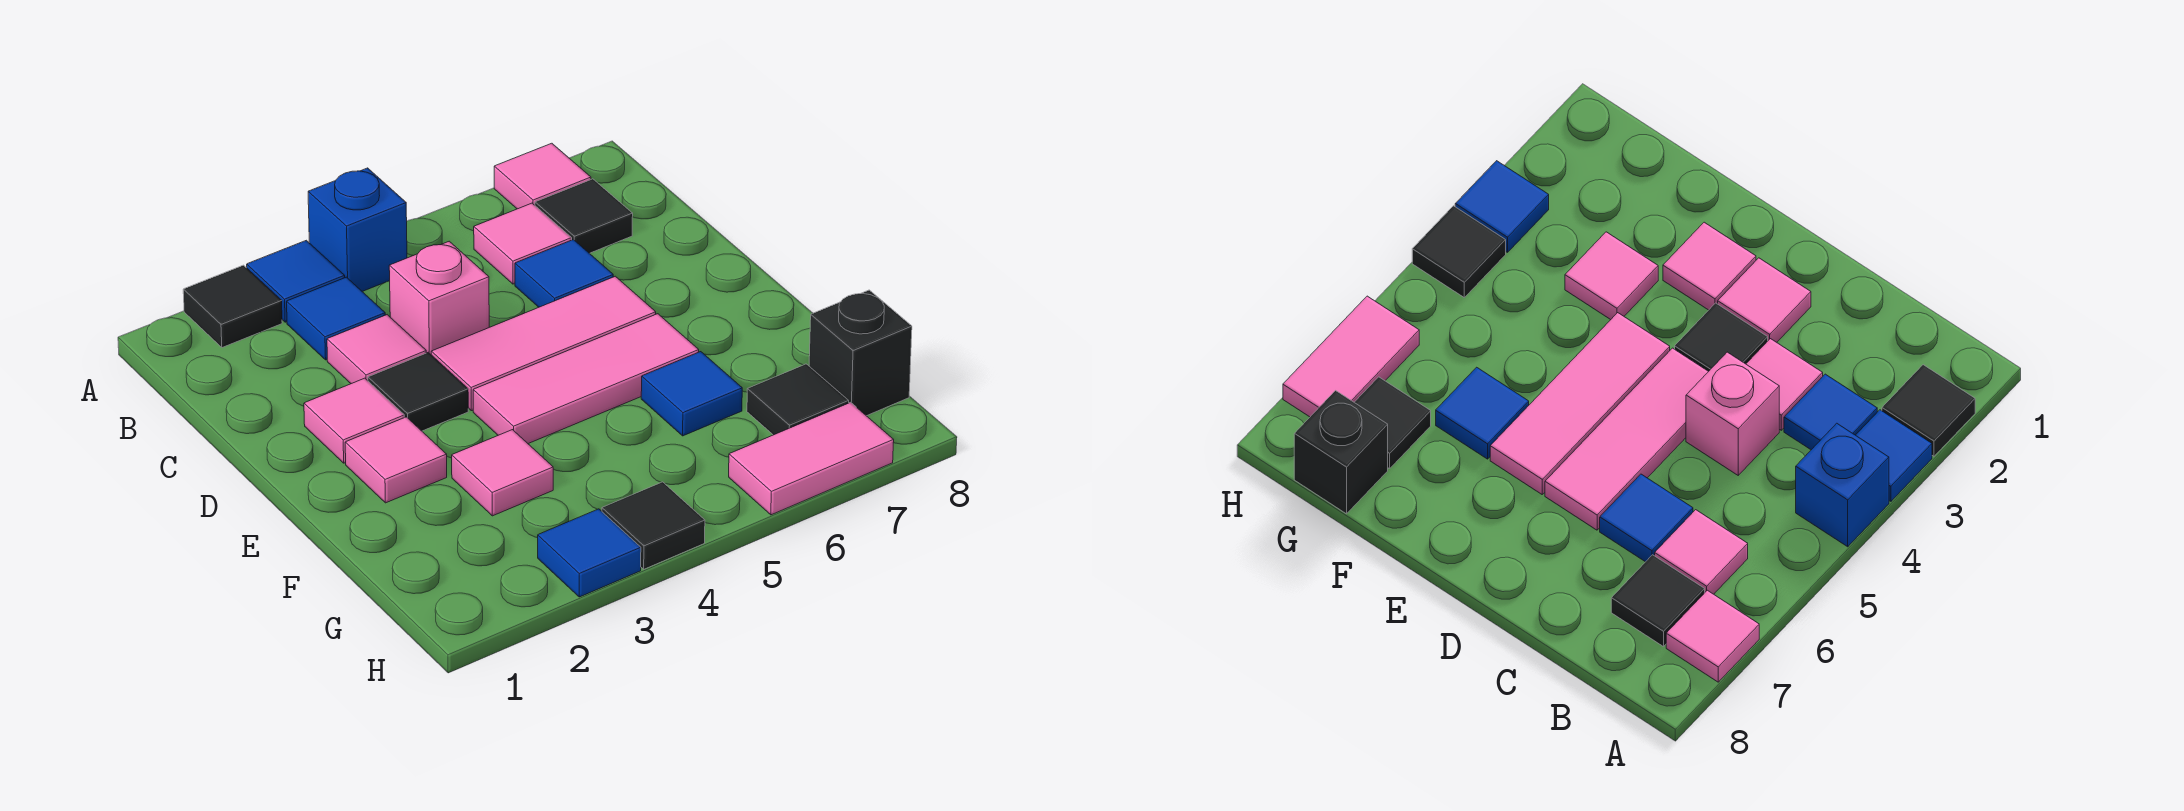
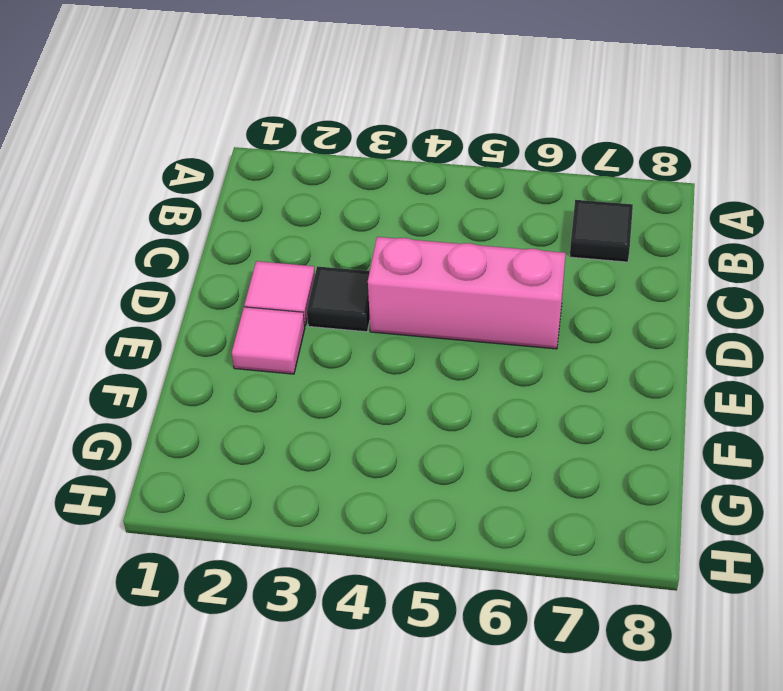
pink brick D4:D6 level 1 -> pink tile D4:D6 level 1
none -> black tile A2 level 1
none -> blue tile A3 level 1
none -> blue brick A4 level 1

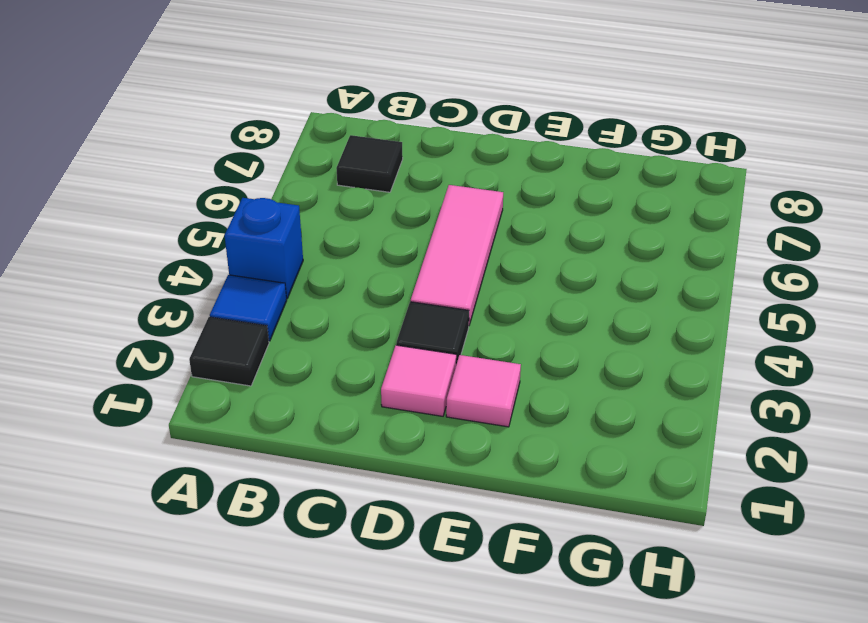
none -> pink tile A7 level 1
none -> blue tile B3 level 1
none -> pink tile B6 level 1

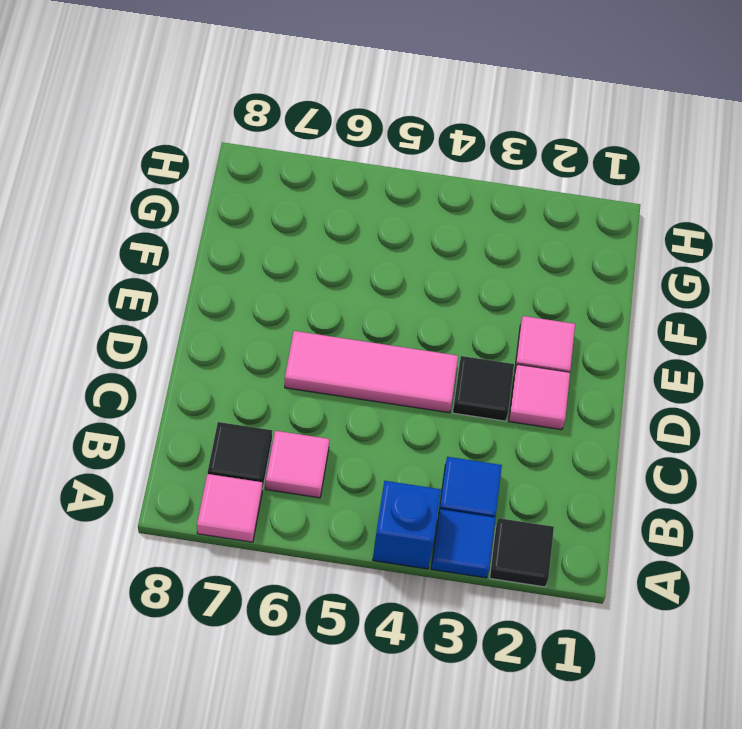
none -> pink tile C3 level 1
none -> pink brick C4 level 1
none -> blue tile C6 level 1

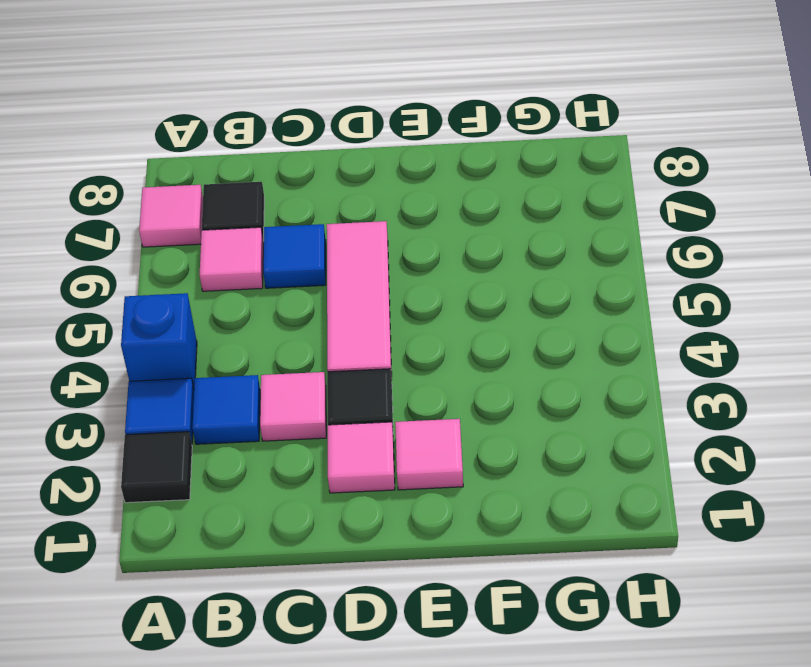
none -> pink brick C4 level 1
none -> pink tile E4:E6 level 1
none -> pink tile F3 level 1

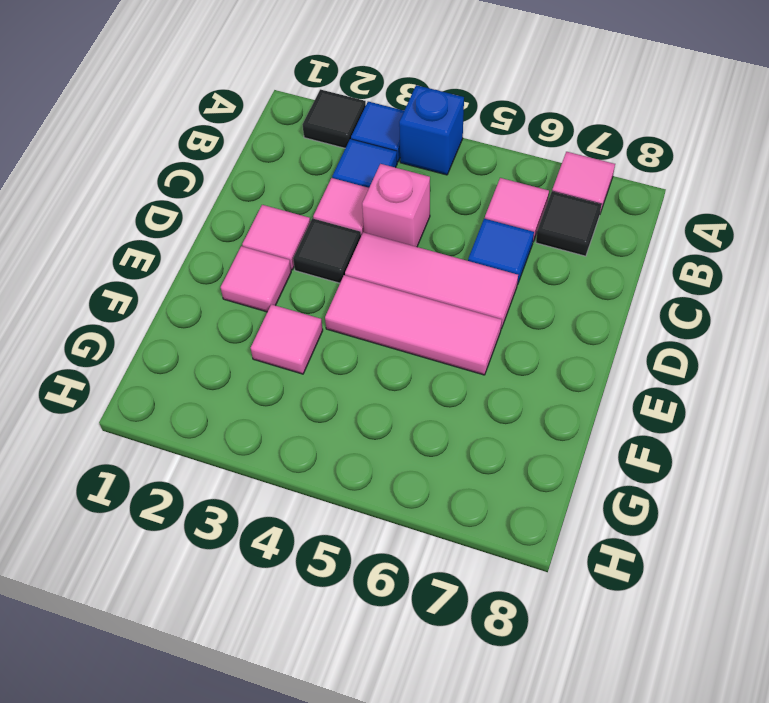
none -> blue tile F6 level 1
none -> black tile G7 level 1
none -> black brick G8 level 1

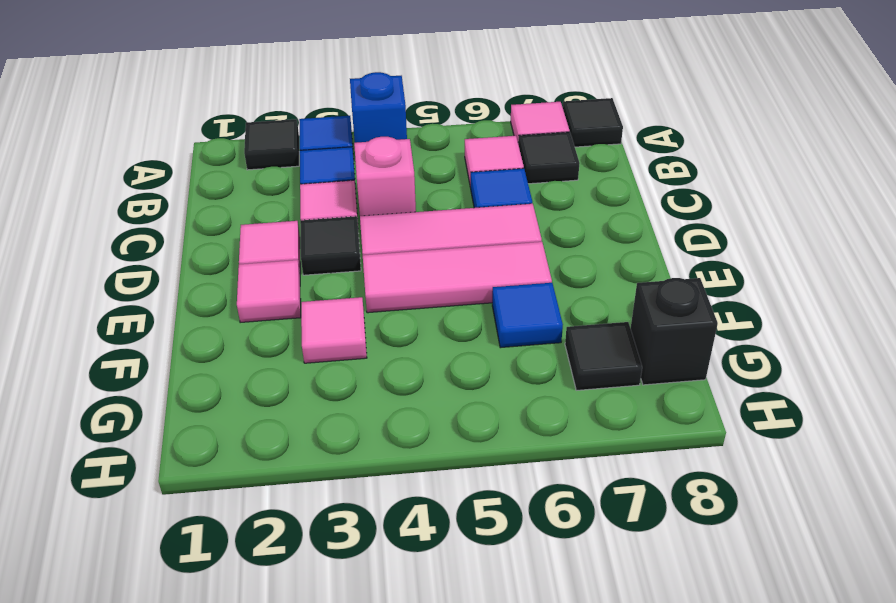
black tile A8 level 1 -> black tile H4 level 1
none -> blue tile H3 level 1
none -> pink tile H6:H7 level 1

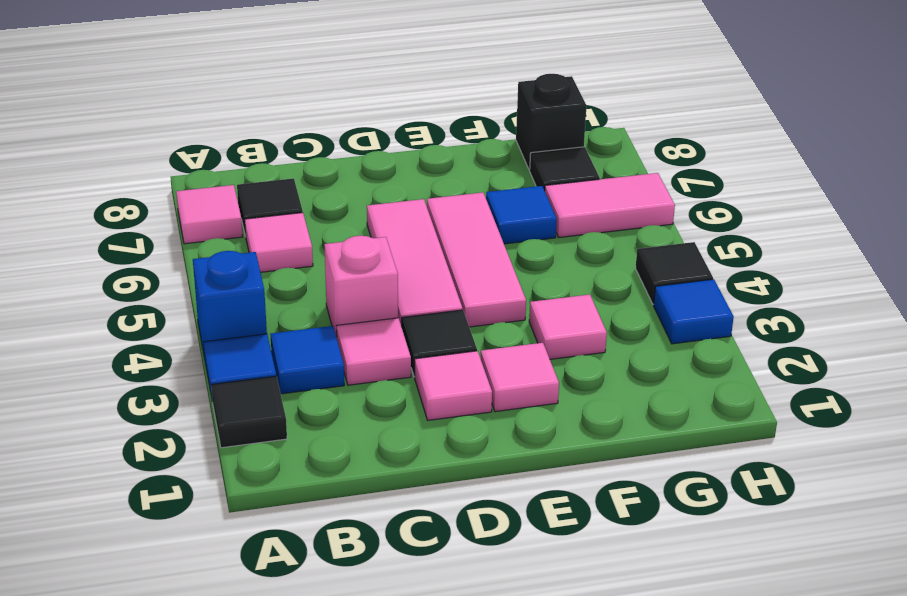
pink tile G6:H6 level 1 -> pink tile H6:H7 level 1
none -> blue tile C6 level 1

